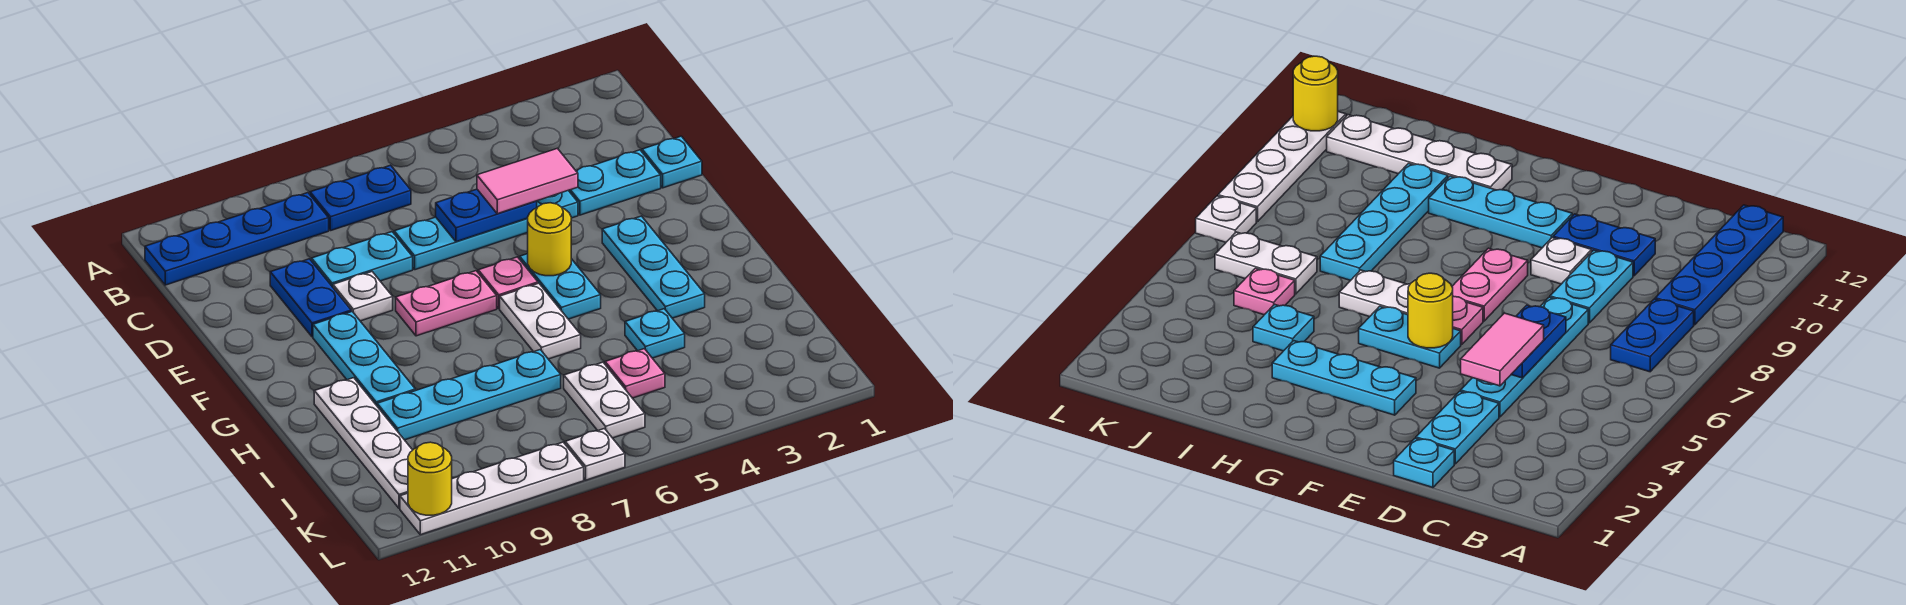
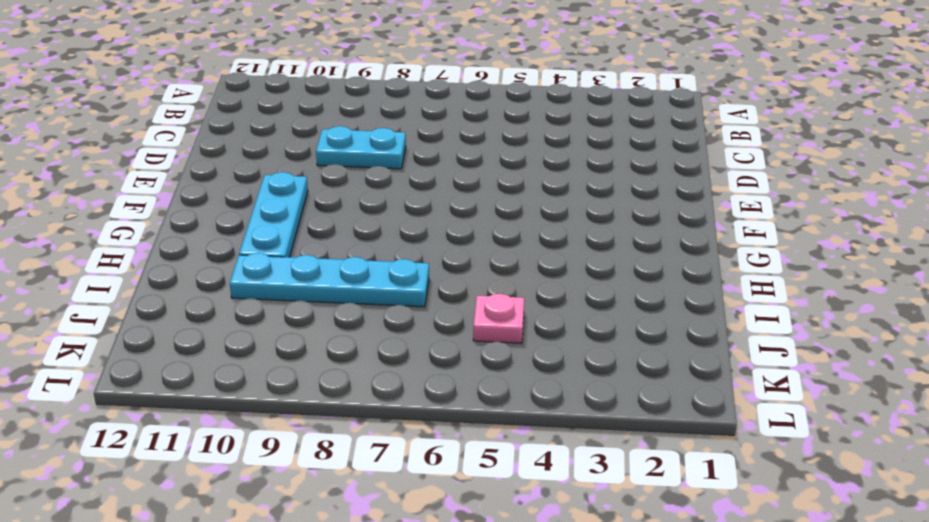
none -> blue plate B7:B8 level 1
none -> blue plate B9:B12 level 1
none -> cyan plate D1 level 1

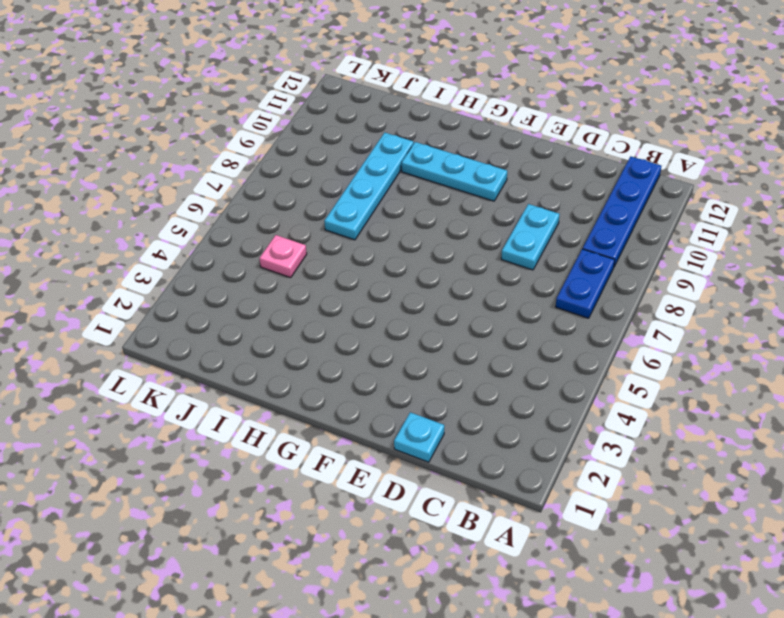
none -> cyan plate D2:D3 level 1
none -> cyan plate D4:D7 level 1
none -> blue plate D10:E10 level 1

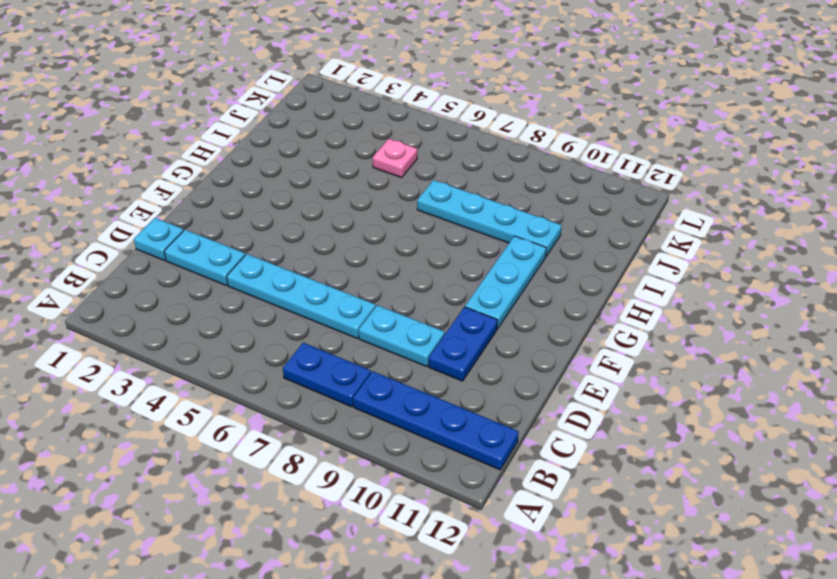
none -> white plate E9 level 1
none -> cyan plate F3:H3 level 1
none -> cyan plate F5:G5 level 1

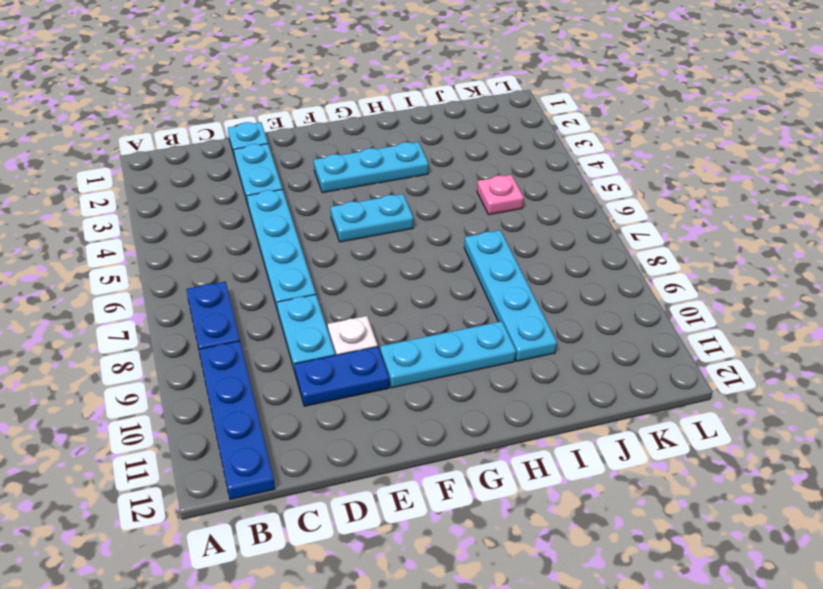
none -> pink plate F6 level 1
none -> pink plate F7:F8 level 1
none -> white plate G6:H6 level 1

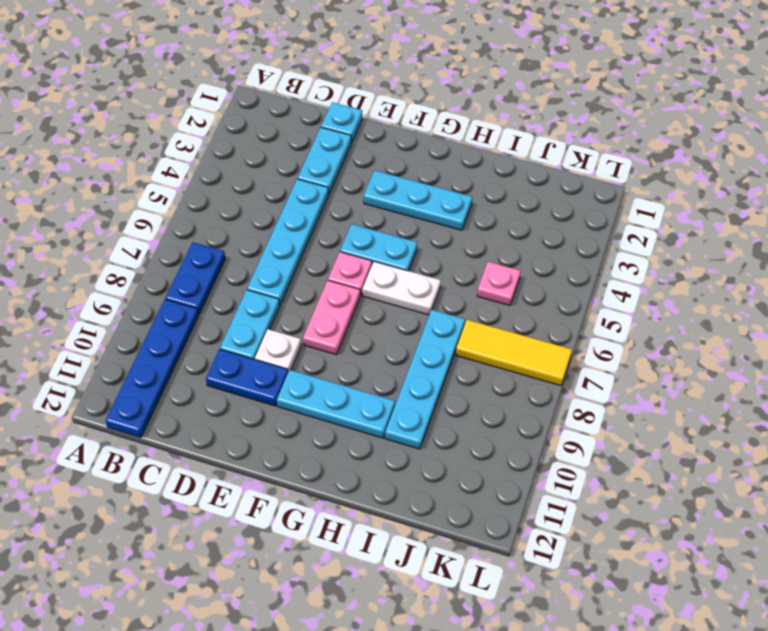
yellow tile J7:L7 level 1 -> white plate L7 level 1
none -> white plate H11:K11 level 1
none -> cyan plate I4 level 1
none -> white plate J6:K6 level 1

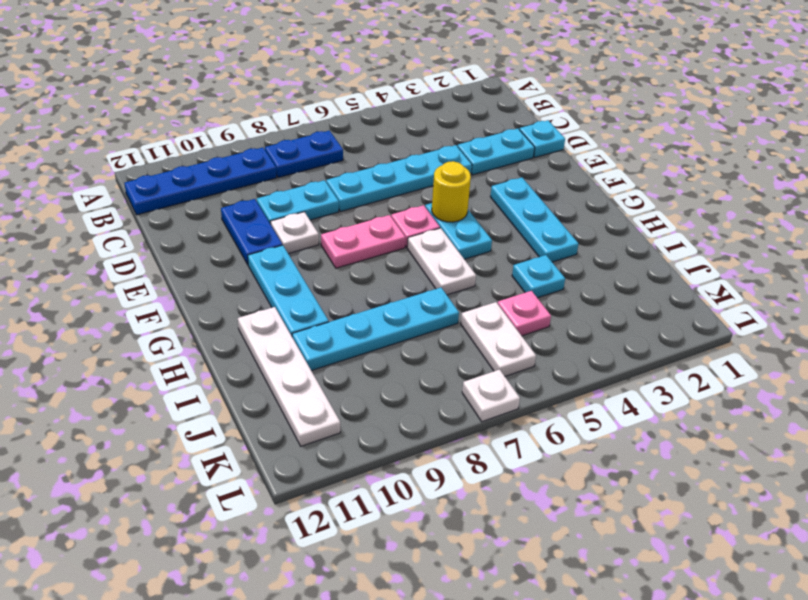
none -> white plate L8:L11 level 1
none -> blue plate D5:D6 level 2
none -> yellow round brick L11 level 2

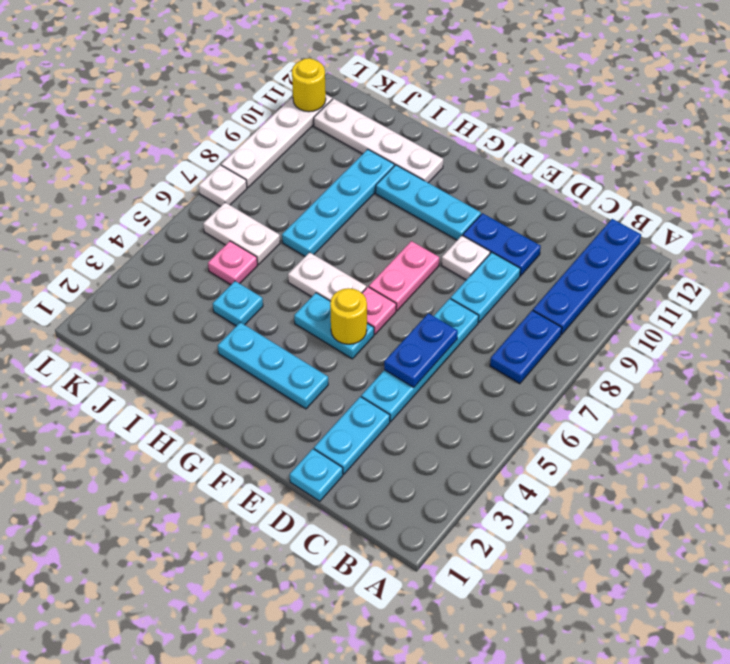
none -> pink tile D4:D5 level 3

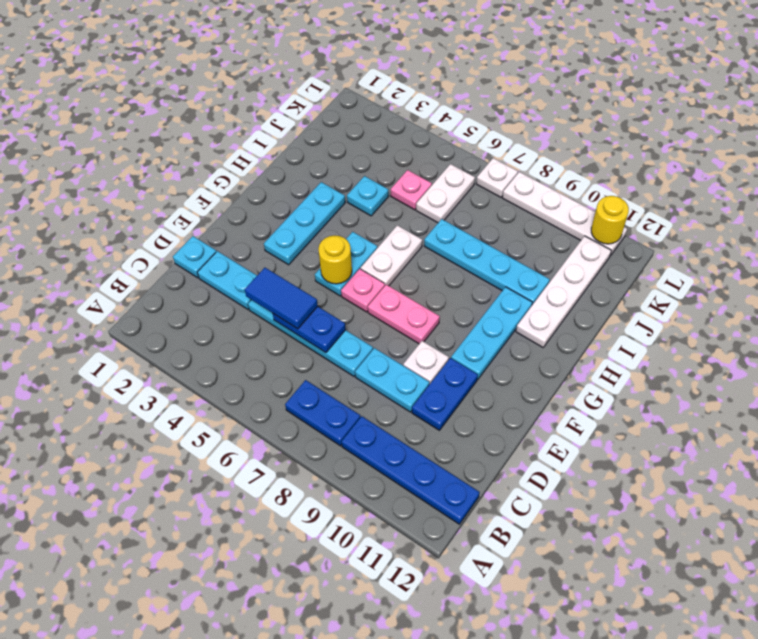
blue tile D4:D5 level 3 -> pink tile D4:D5 level 3

